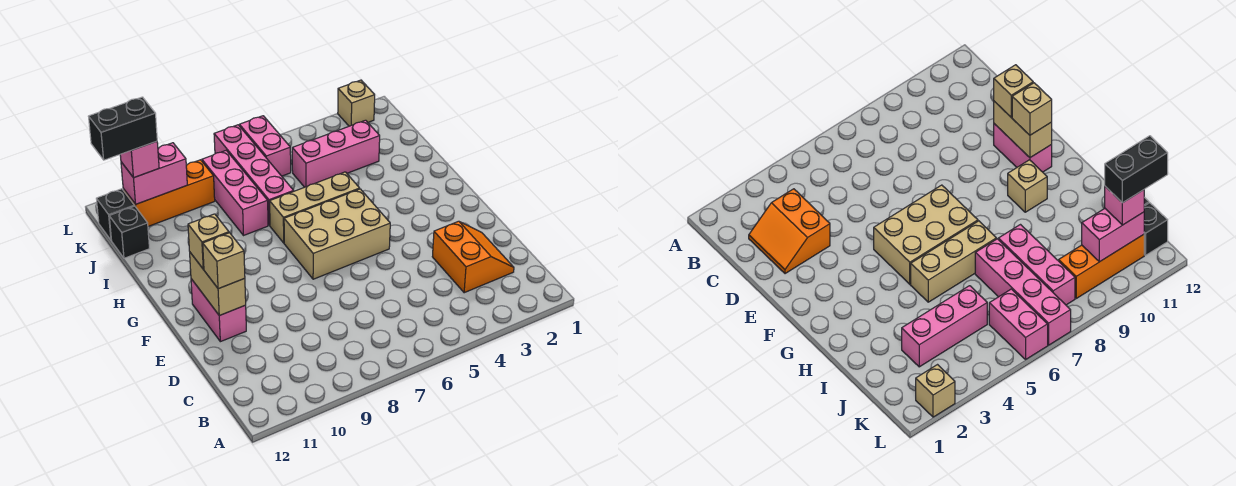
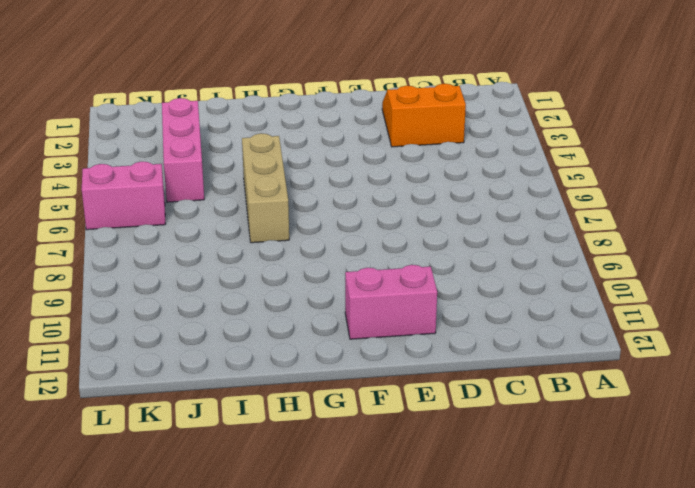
none -> tan brick F5:G7 level 1
none -> tan brick G10 level 1
none -> pink brick I7:L7 level 1

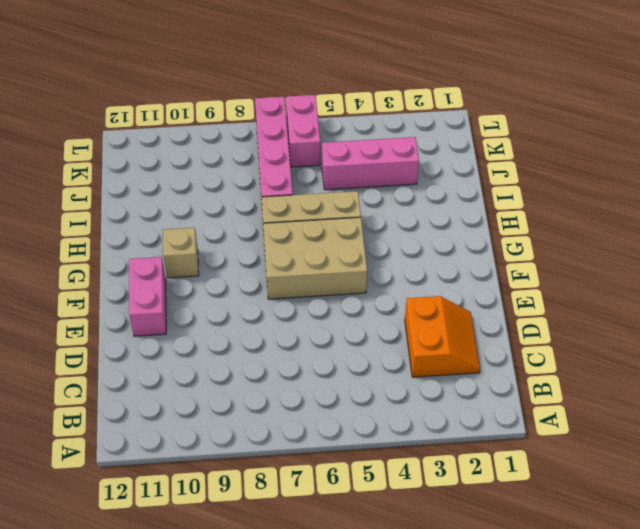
none -> pink brick I8:K8 level 1
none -> black brick J12 level 1
none -> orange brick K9:K11 level 1

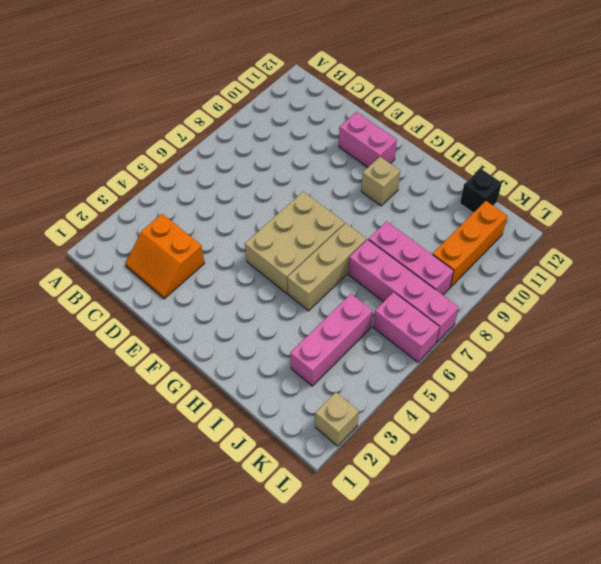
none -> black brick K12 level 1
none -> tan brick E11:F11 level 2
none -> pink brick K10:K11 level 2

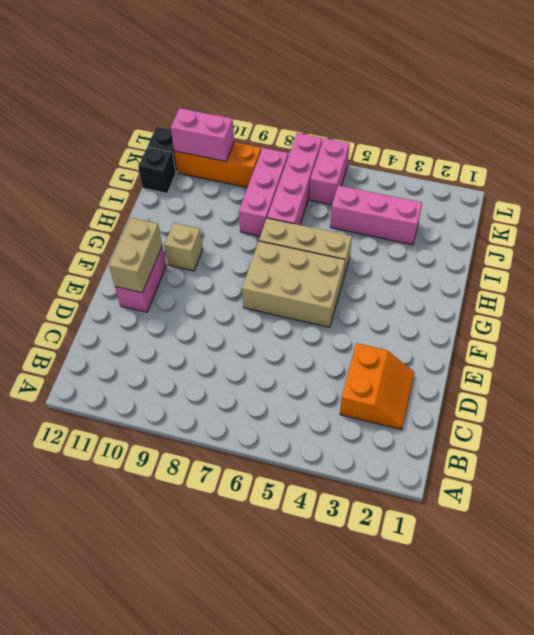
none -> tan brick L2 level 1
none -> tan brick E11 level 3
none -> tan brick F11 level 3

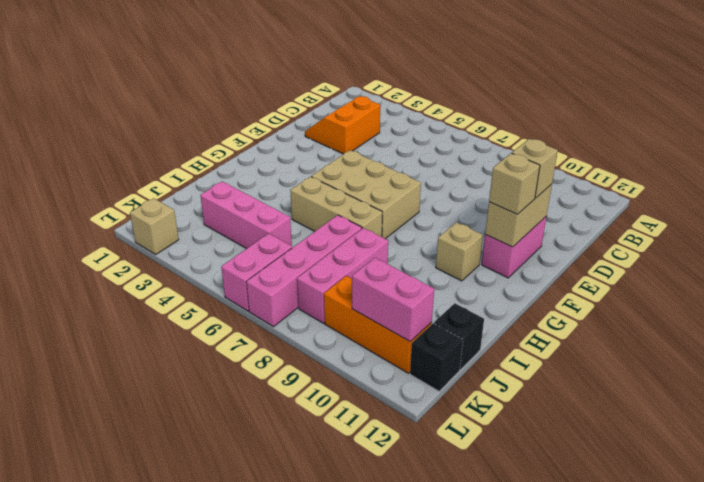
none -> pink brick K11 level 3
none -> black brick K11:K12 level 4

